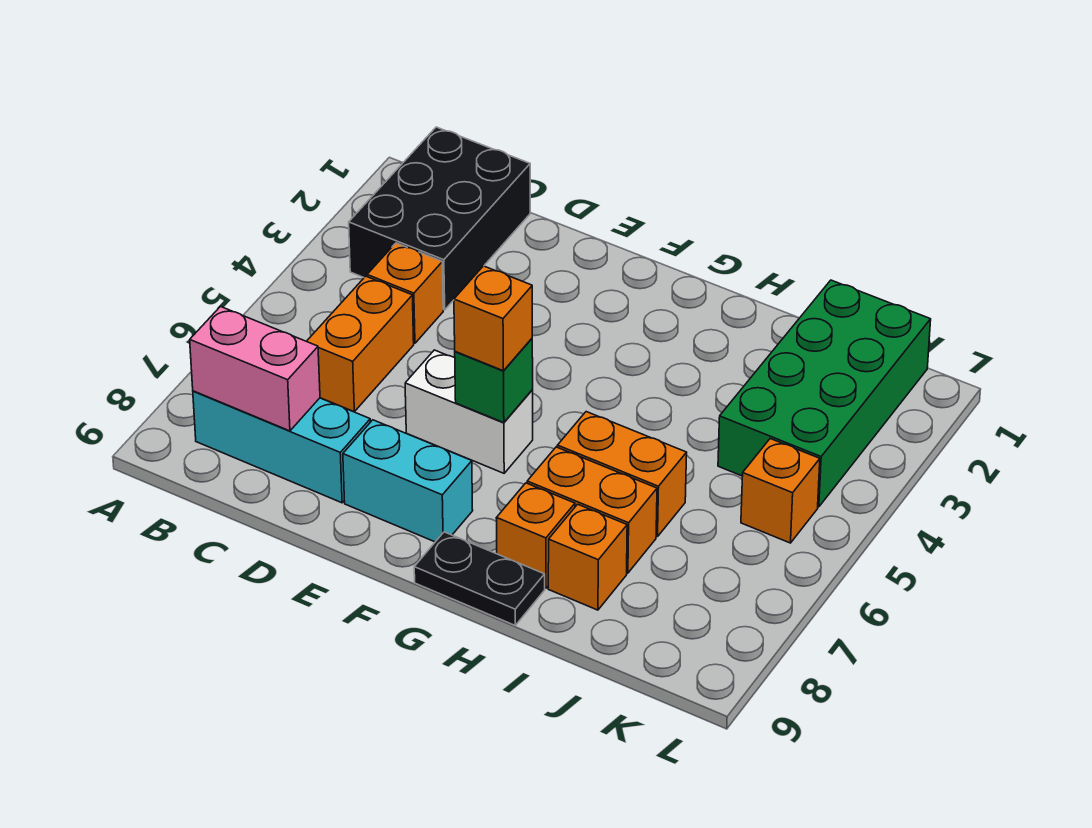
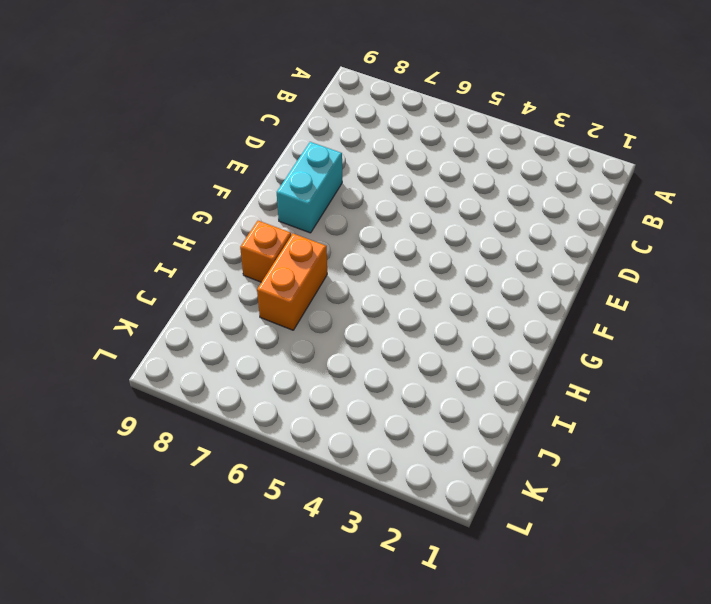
none -> black brick B1:C3 level 1
none -> cyan brick B8:D8 level 1
none -> orange brick C4 level 1

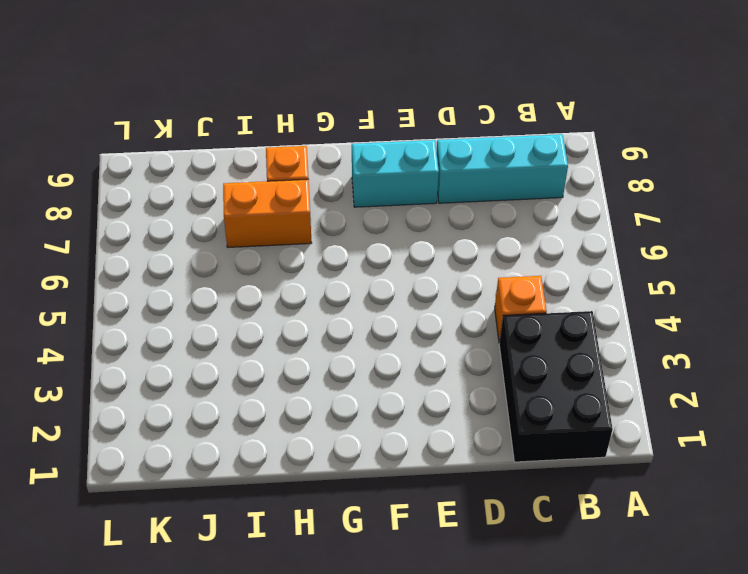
none -> orange brick C5:C6 level 1
none -> white brick E6:F6 level 1
none -> black plate G9:H9 level 1

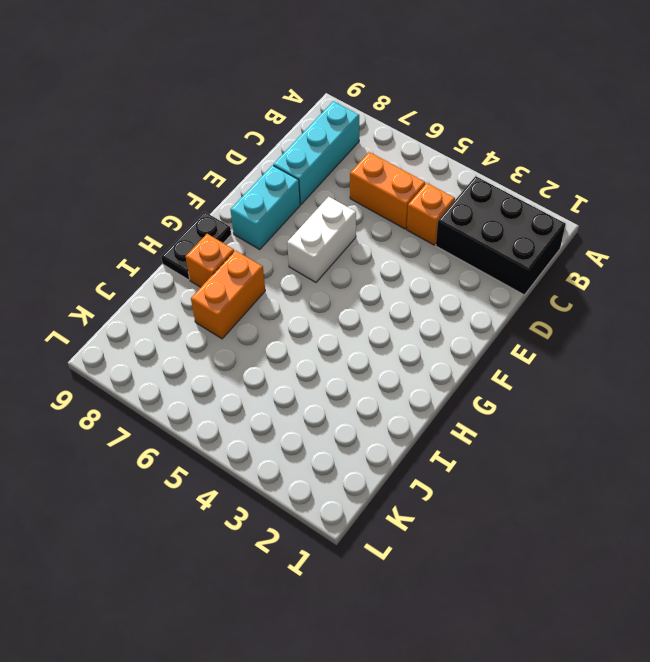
none -> orange brick H6:I6 level 1
none -> orange brick I8 level 1
none -> green brick J1:K4 level 1

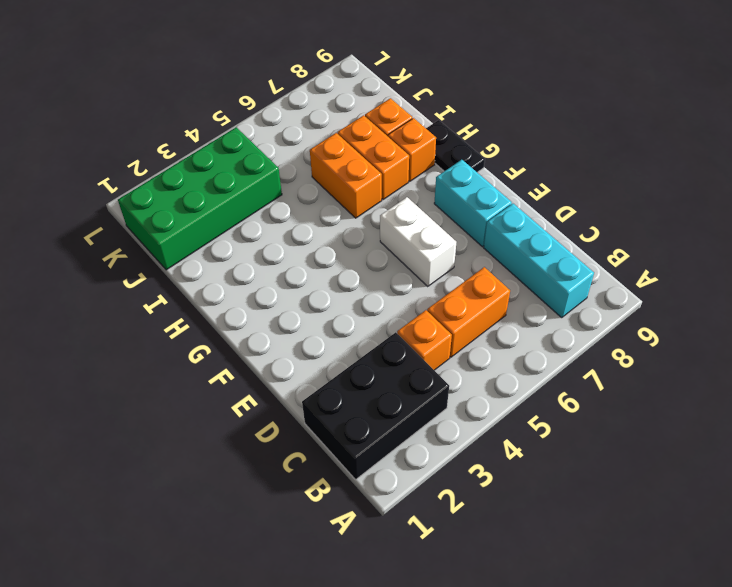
none -> orange brick K5 level 1
none -> pink brick B8:C8 level 2
none -> green brick F6 level 2

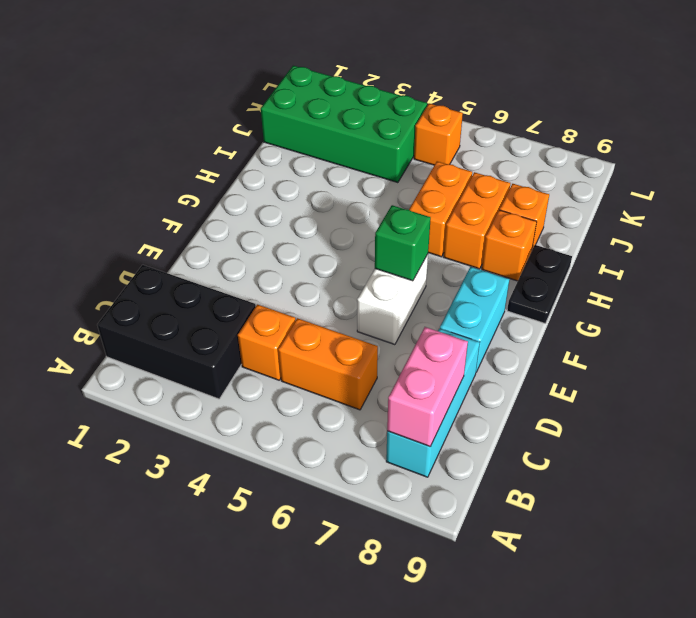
none -> orange brick F6 level 3

